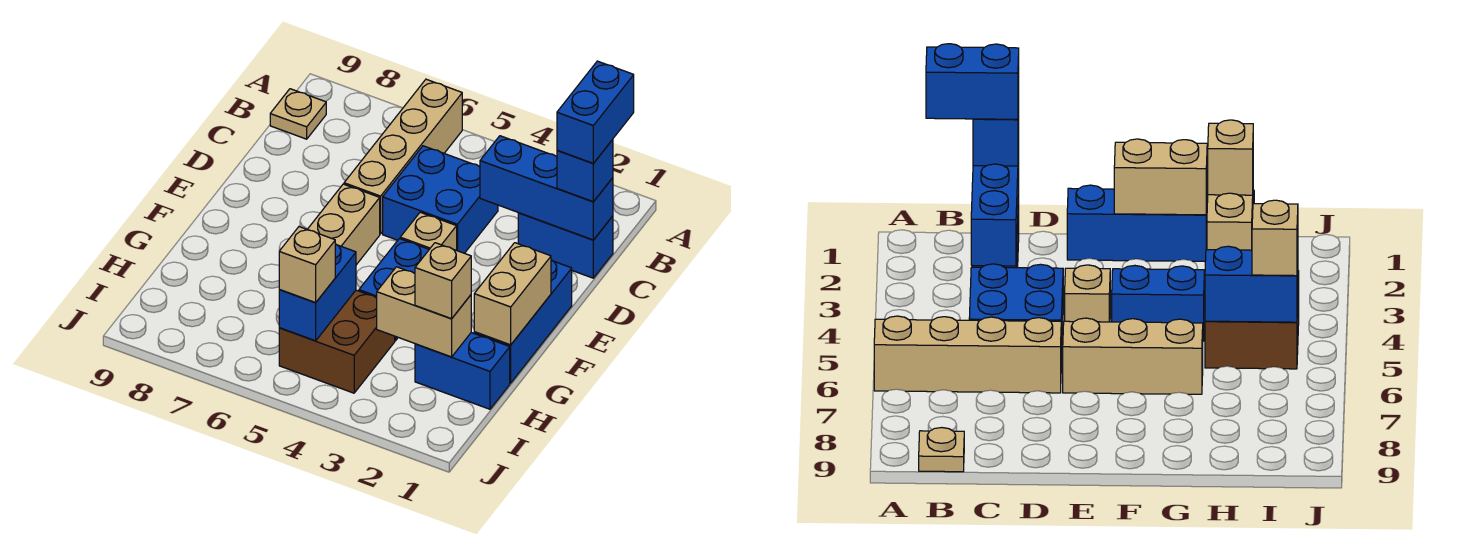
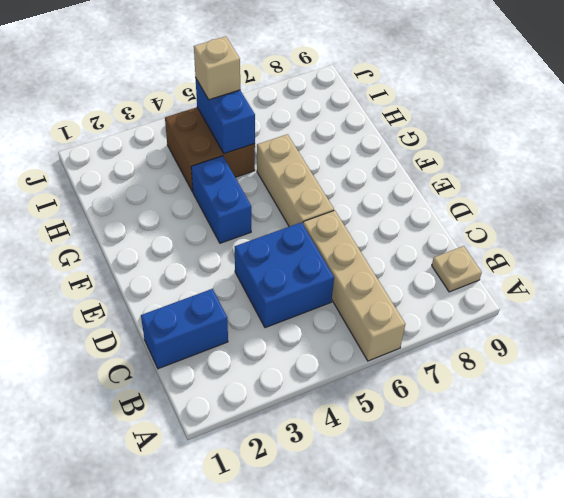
none -> blue brick E1:G1 level 1
none -> tan brick E4 level 1
none -> blue brick H1:H2 level 1

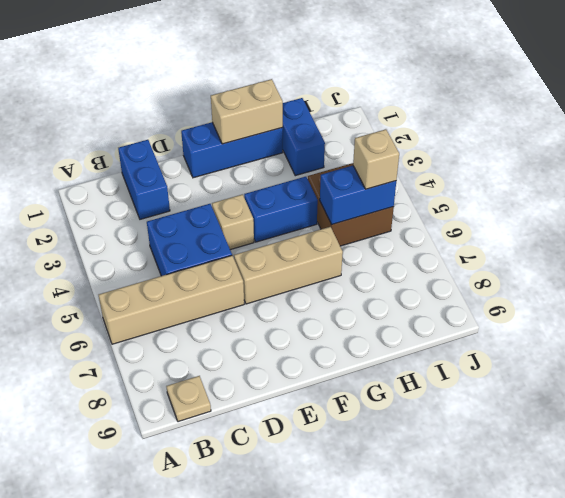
none -> blue brick C1:C3 level 2
none -> tan brick H2:H3 level 2
none -> blue brick C1 level 3

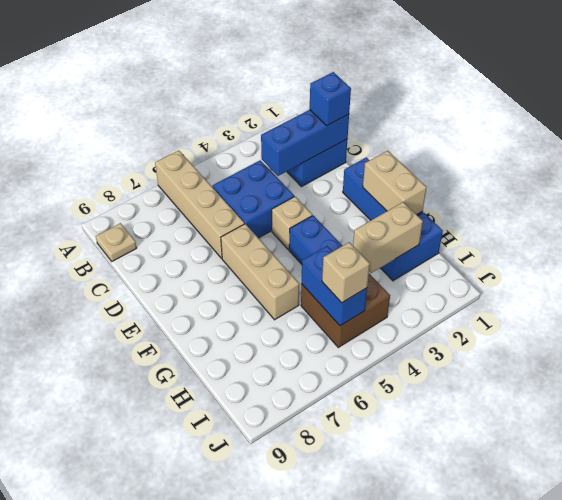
none -> tan brick H2 level 3
none -> blue brick B1:C1 level 4

